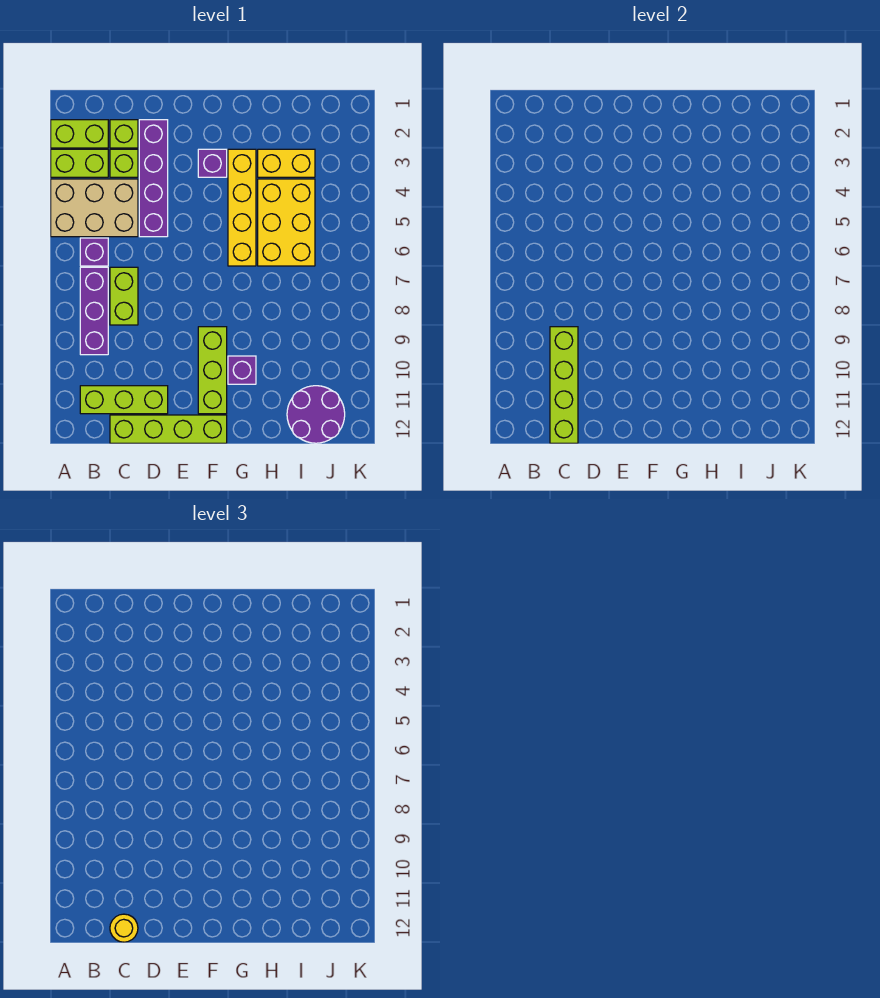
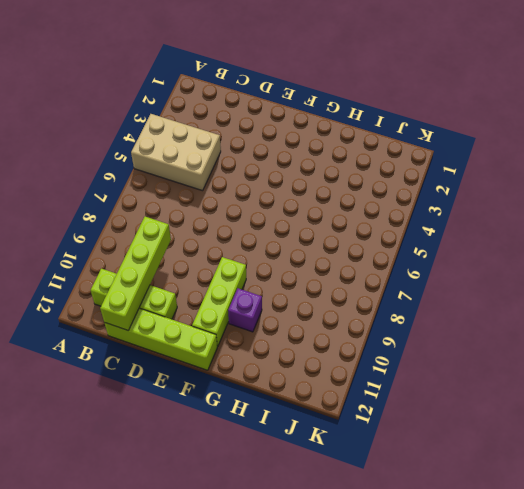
none -> lime brick A2:B2 level 1
none -> lime brick A3:B3 level 1
none -> purple brick B6 level 1

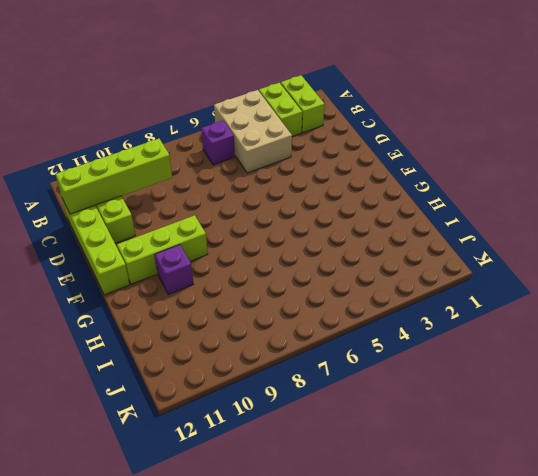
none -> purple brick B7:B9 level 1
none -> lime brick C2 level 1
none -> lime brick C3 level 1

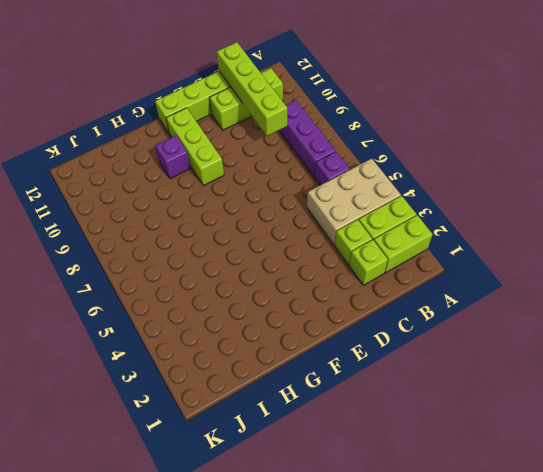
none -> lime brick C7:C8 level 1
none -> purple brick D2:D5 level 1
none -> purple brick F3 level 1

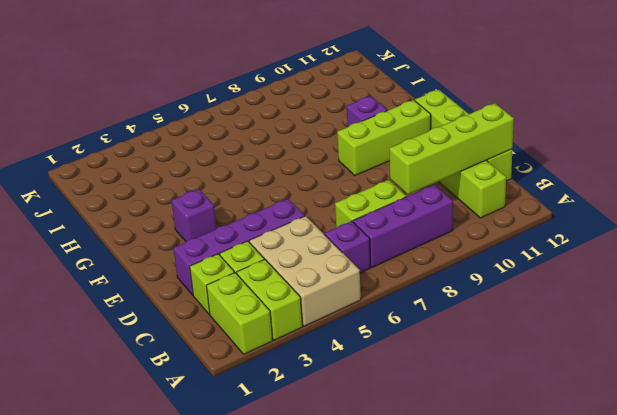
none -> yellow brick G3:G6 level 1
none -> yellow brick H3:I3 level 1
none -> yellow brick H4:I6 level 1

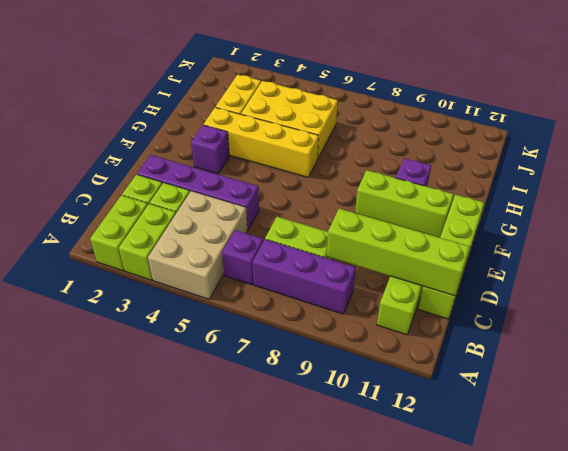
none -> purple round brick I11:J12 level 1
none -> yellow round brick C12 level 3

